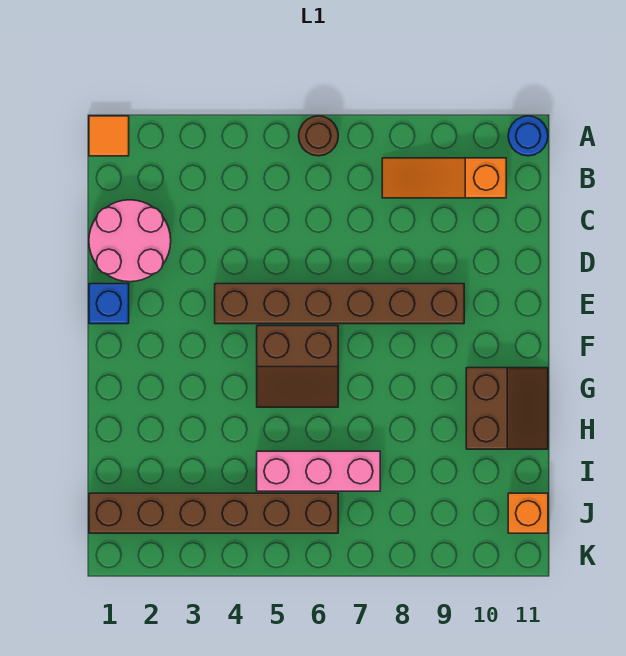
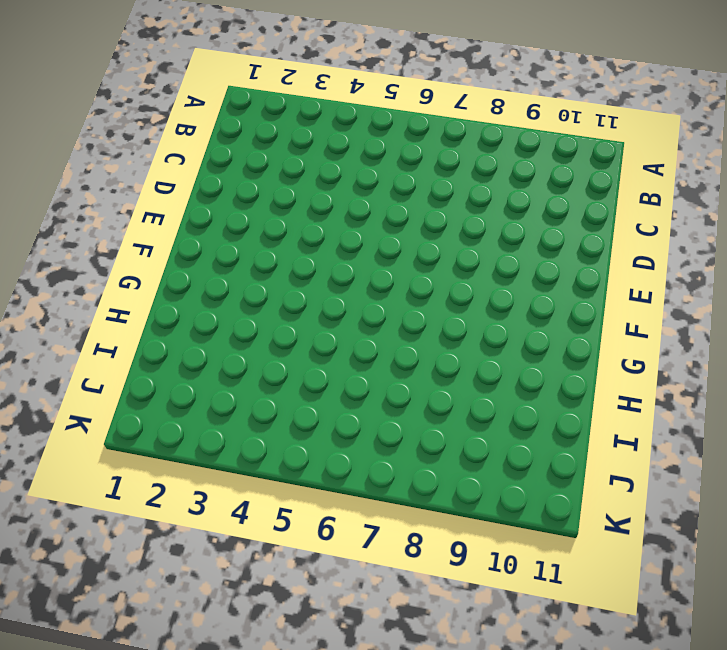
none -> orange tile A1 level 1
none -> brown round brick A6 level 1
none -> blue round brick A11 level 1

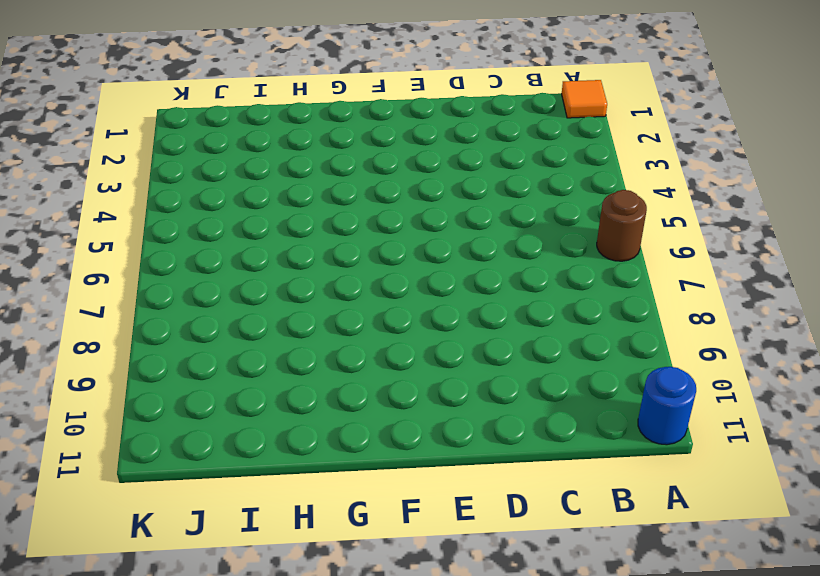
none -> orange slope B8:B10 level 1 top 10
none -> pink round brick C1:D2 level 1
none -> blue brick E1 level 1

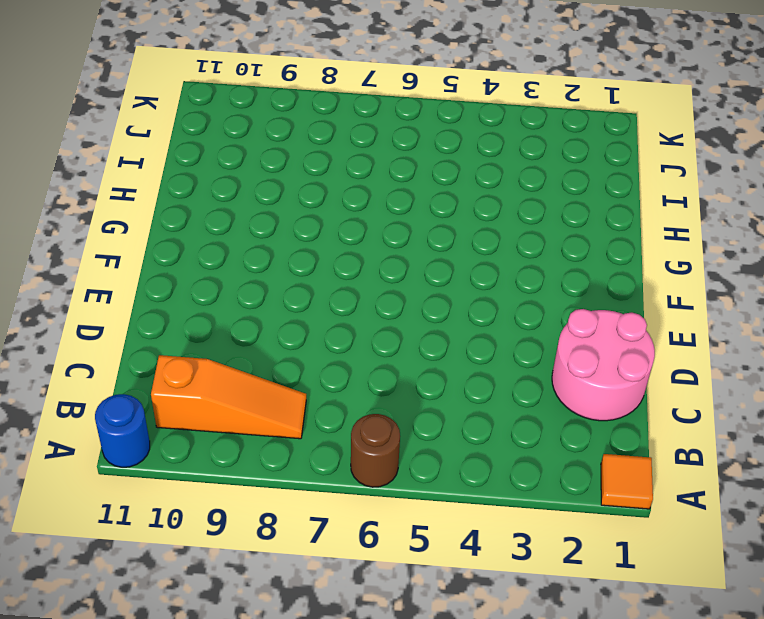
none -> blue brick E1 level 1
none -> brown brick E4:E9 level 1
none -> brown slope F5:G6 level 1 top F

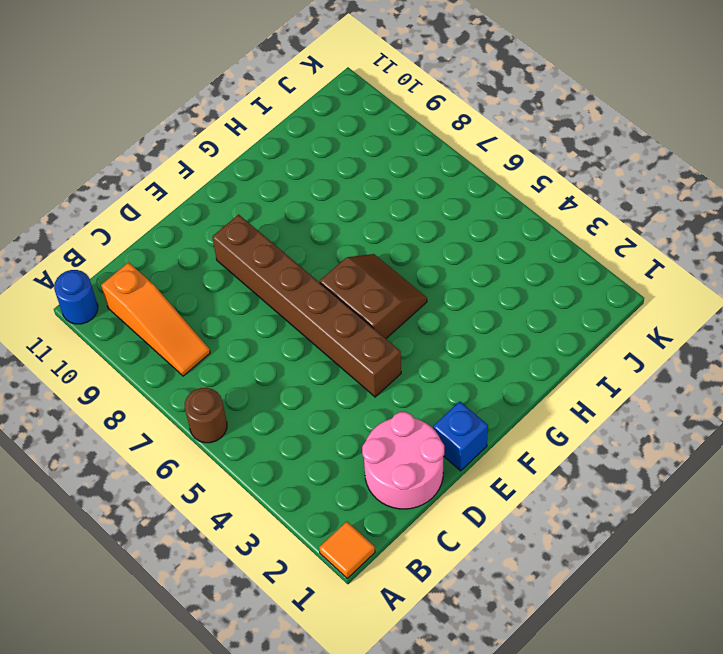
none -> brown slope G10:H11 level 1 top 10
none -> pink brick I5:I7 level 1
none -> brown brick J1:J6 level 1

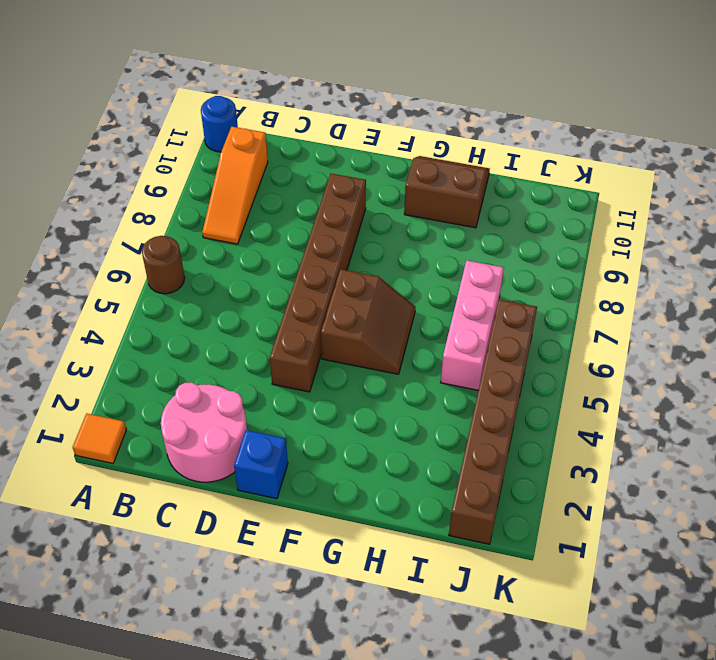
none -> orange brick J11 level 1

